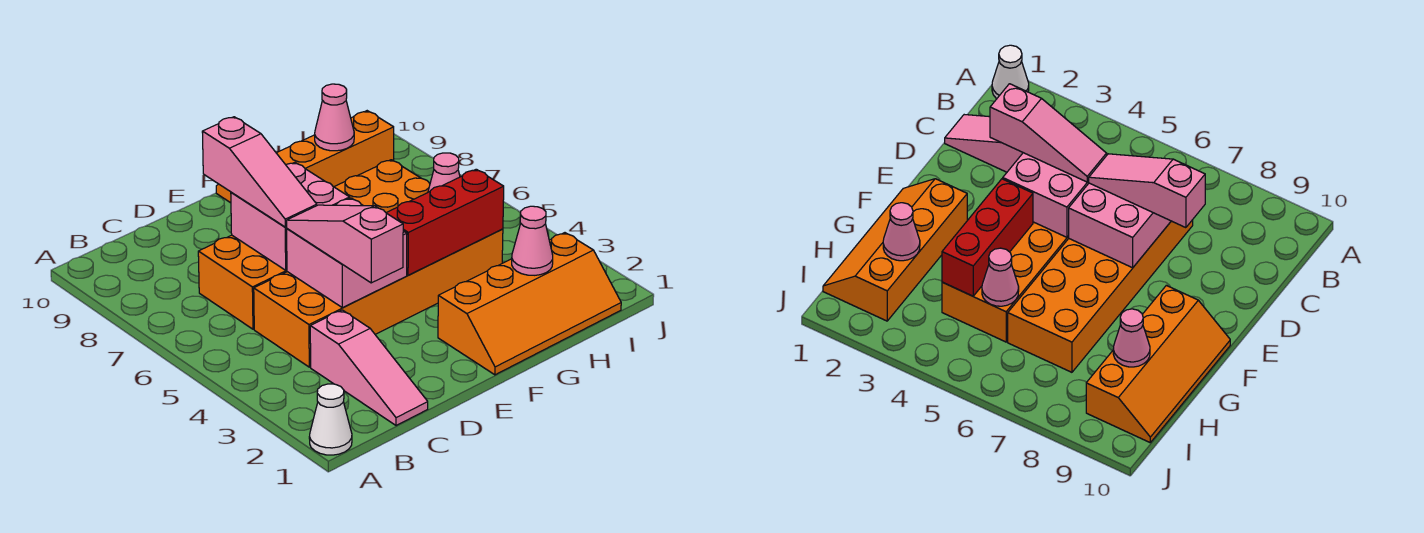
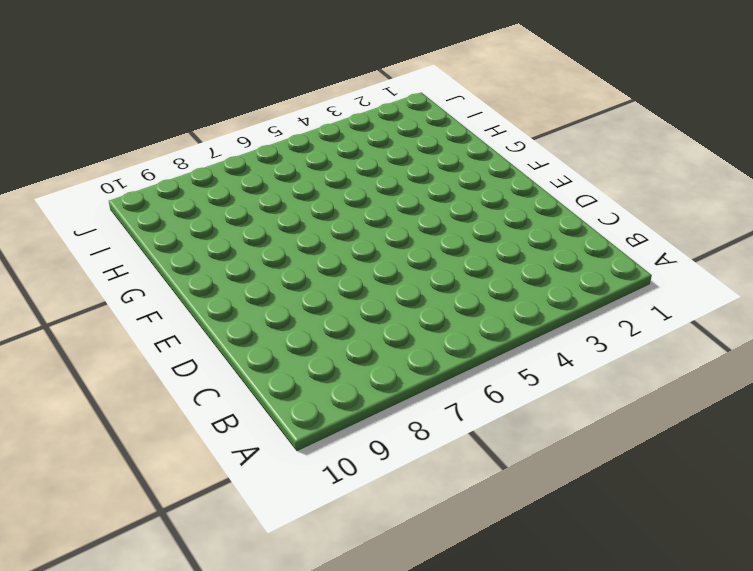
none -> white cone A1 level 1
none -> pink slope C1:C3 level 1 top 3
none -> orange brick C4:H5 level 1

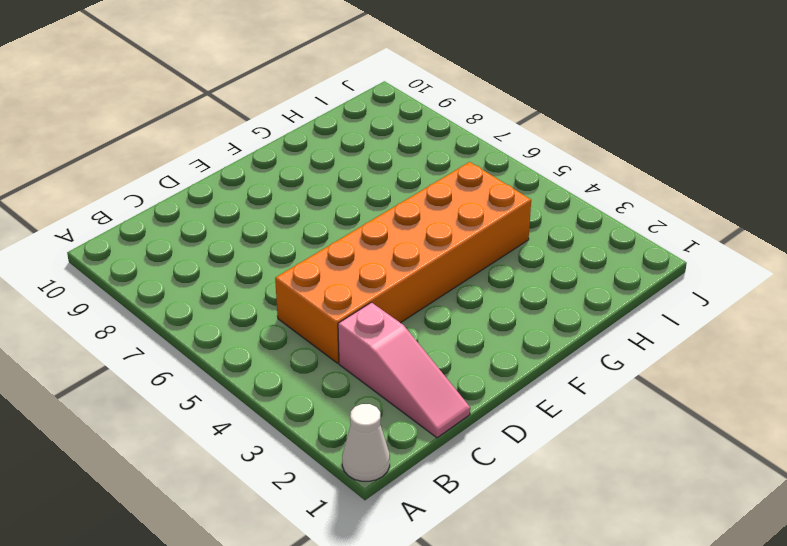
none -> orange brick C6:H7 level 1
none -> orange slope F1:I2 level 1 top 2
none -> orange slope F9:I10 level 1 top 9

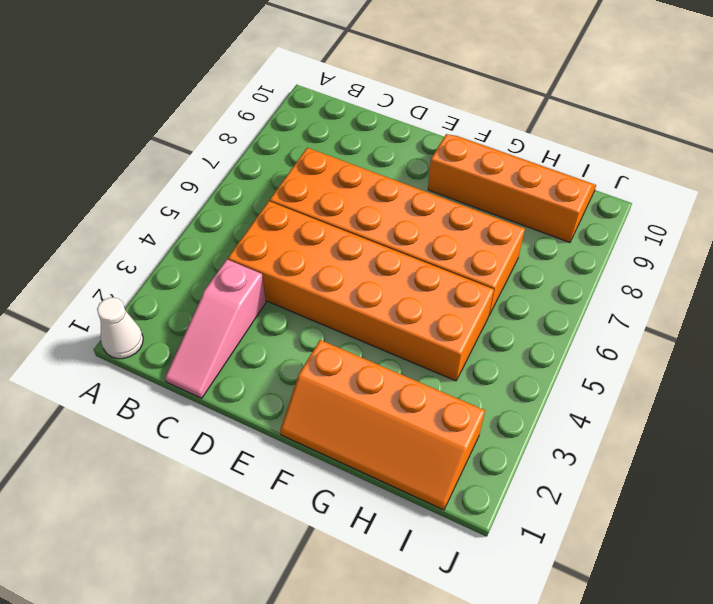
none -> pink brick D4:E5 level 2
none -> pink brick D6:E7 level 2
none -> red brick F4:H4 level 2

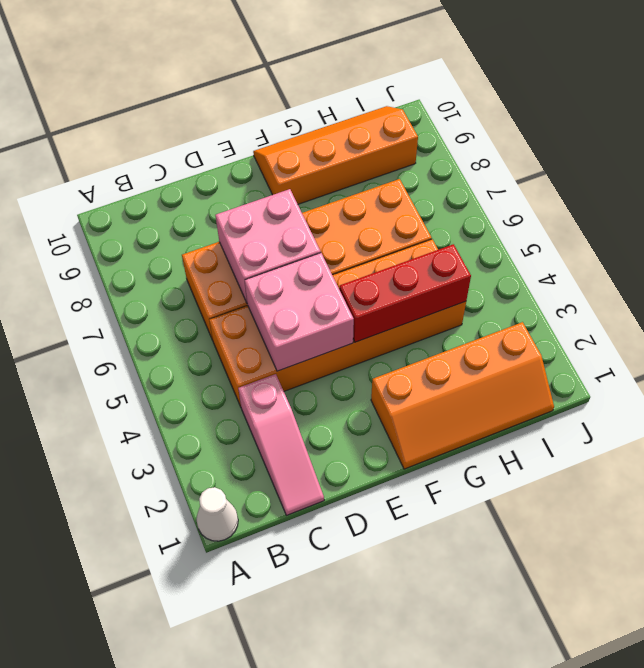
none -> pink cone H2 level 2
none -> pink cone H5 level 2
none -> pink cone H9 level 2

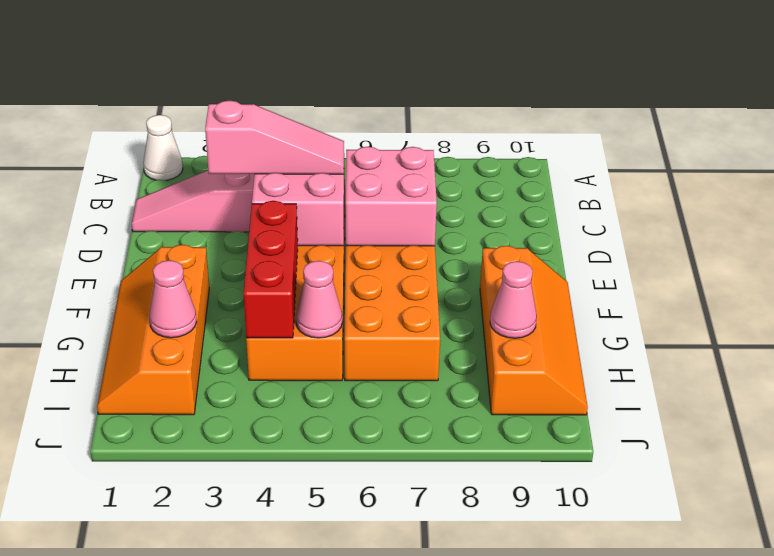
none -> pink slope D6:D8 level 3 top 8

